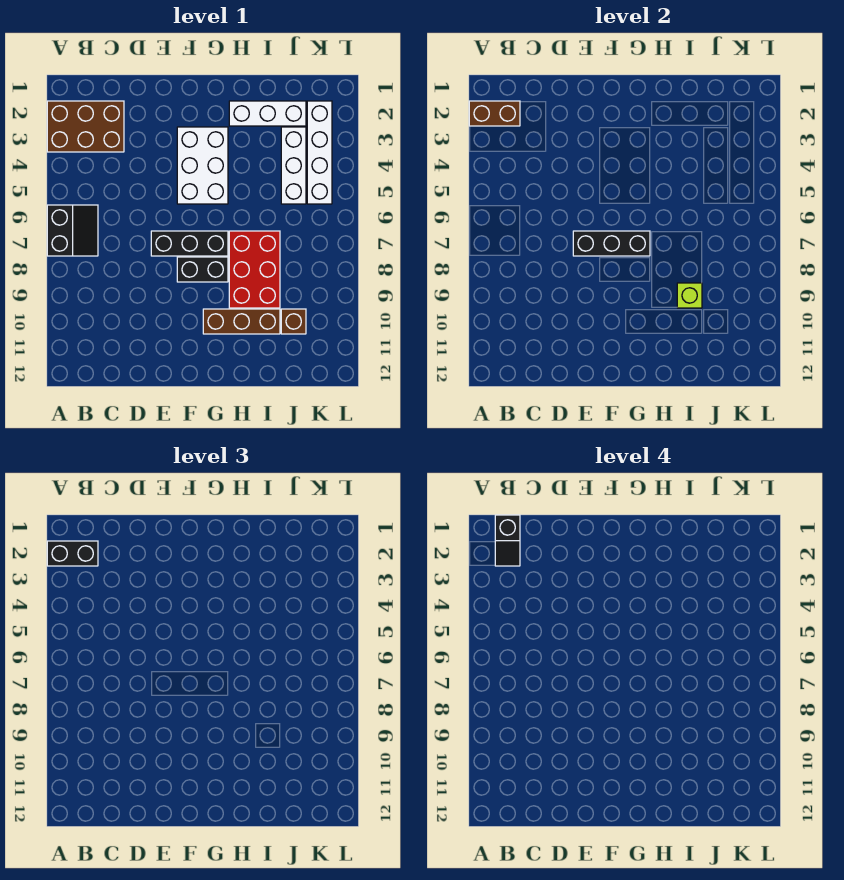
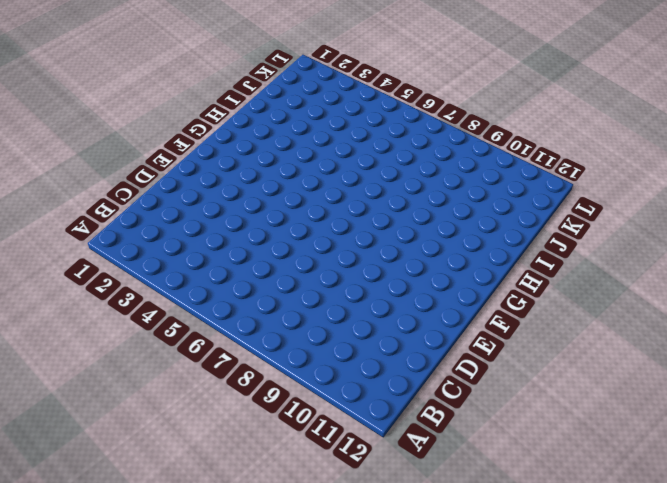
none -> brown brick A2:C3 level 1
none -> black slope A6:B7 level 1 top A
none -> black brick E7:G7 level 1

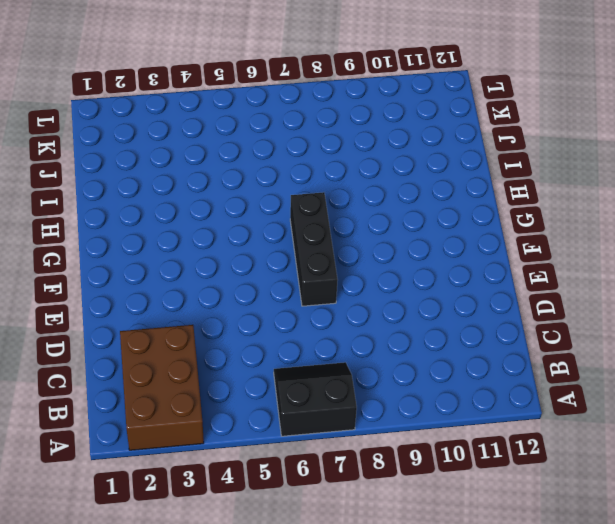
none -> white brick F3:G5 level 1
none -> black brick F8:G8 level 1
none -> brown brick G10:I10 level 1

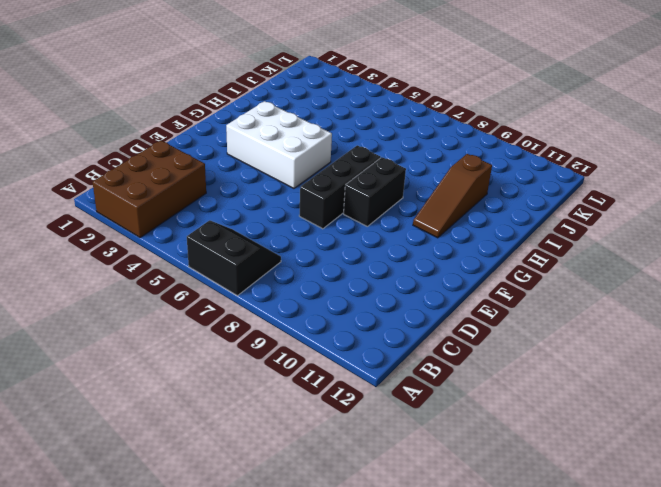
brown slope G10:I10 level 1 top I -> brown brick G10:I10 level 1
none -> white brick H2:J2 level 1
none -> red brick H7:I9 level 1
none -> white brick J3:J5 level 1

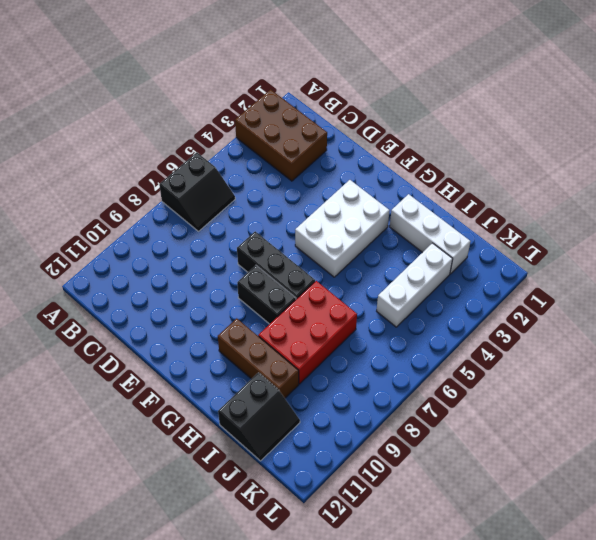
black slope I11:J12 level 1 top I -> none
none -> brown brick J10 level 1
none -> white brick K2:K5 level 1
none -> brown brick A2:B2 level 2

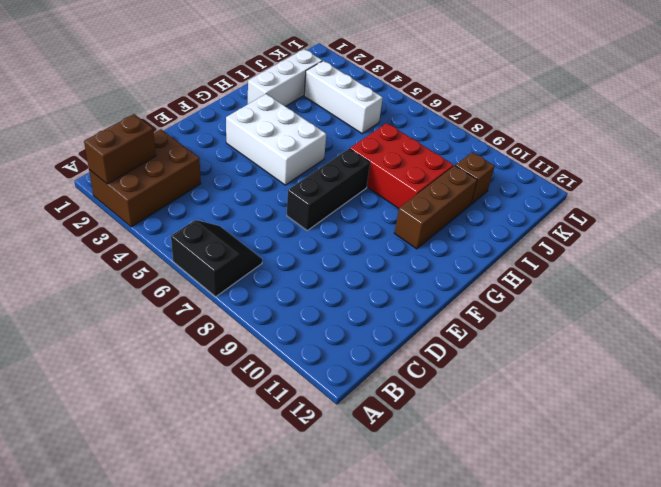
none -> black brick F8:G8 level 1
none -> white brick K2:K5 level 1
none -> black brick E7:G7 level 2

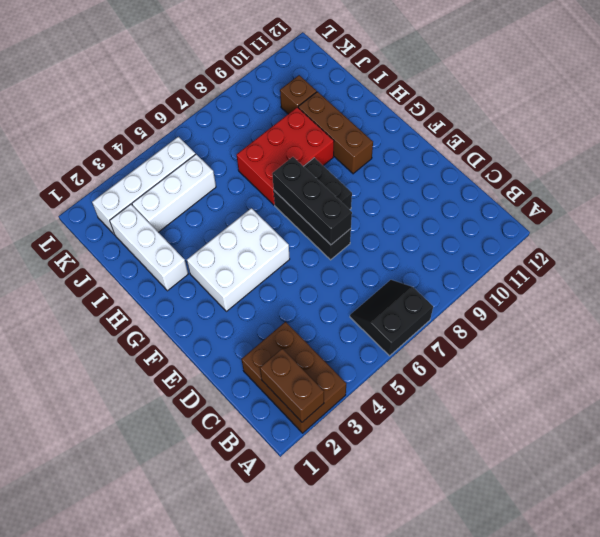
none -> lime brick I9 level 2
none -> black brick A2:B2 level 3
none -> black slope B1:B2 level 4 top 1

